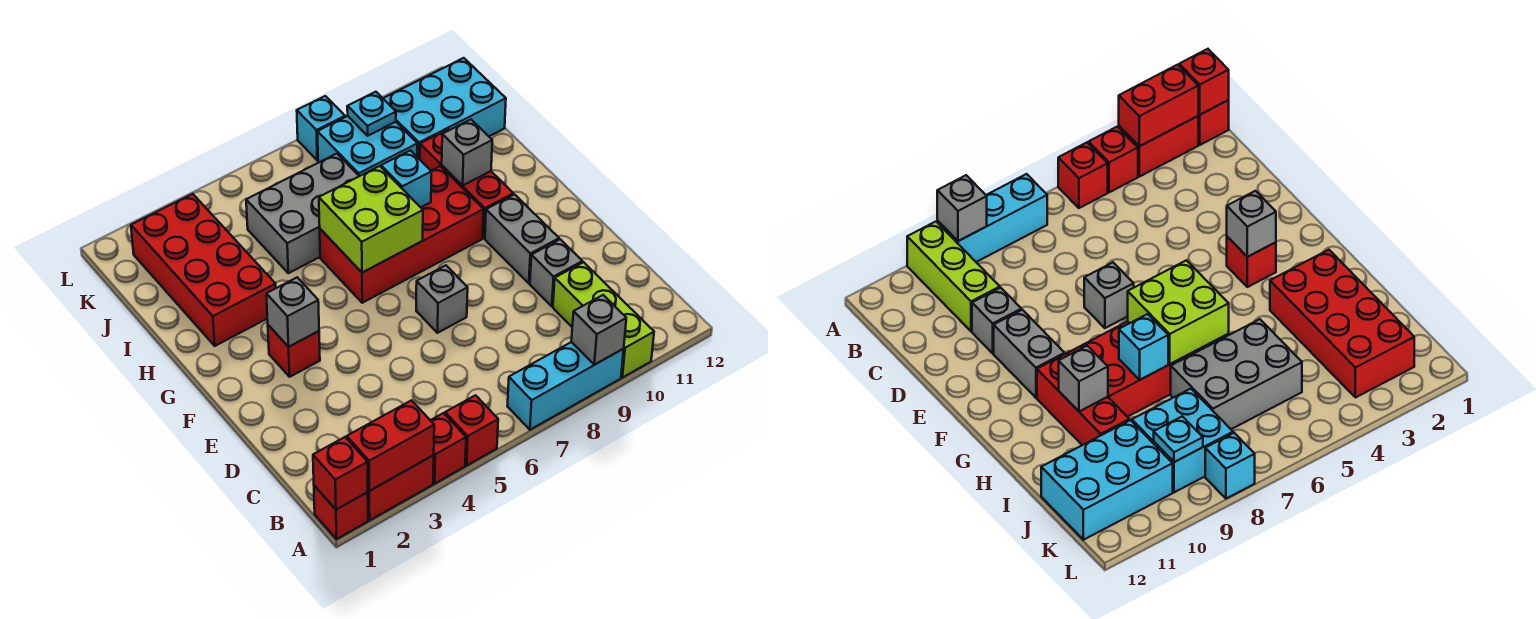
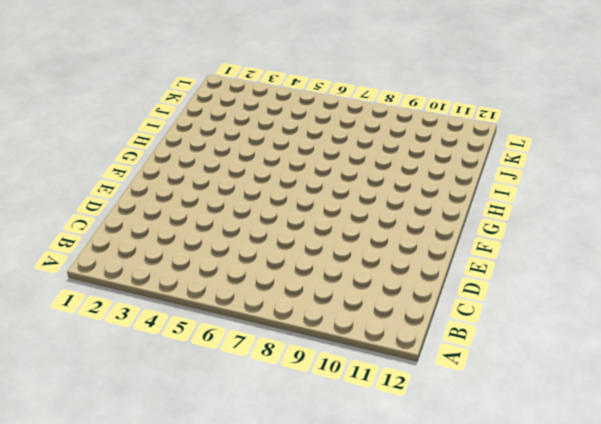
none -> red brick A1 level 1
none -> red brick A2:A3 level 1
none -> red brick A4 level 1

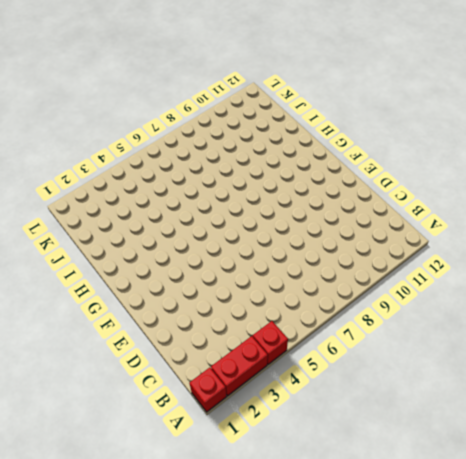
none -> red brick A5 level 1
none -> cyan brick A7:A9 level 1
none -> lime brick A10:C10 level 1

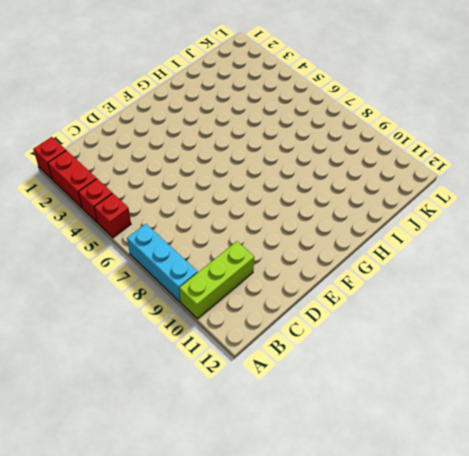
none -> grey brick D10 level 1
none -> grey brick E7 level 1
none -> grey brick E10:F10 level 1

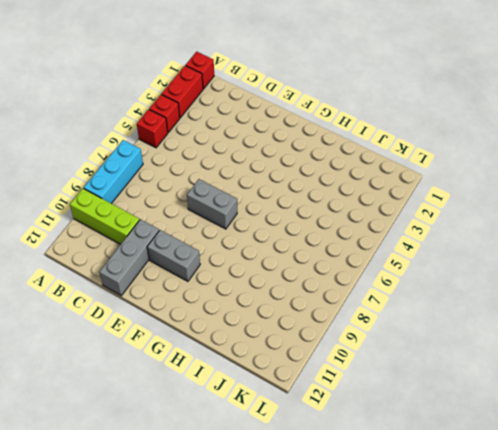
grey brick D10:D12 level 1 -> grey brick D10 level 1
grey brick E7:F7 level 1 -> grey brick E7 level 1
none -> red brick F3 level 1
none -> red brick G6:H9 level 1
none -> red brick G10:I10 level 1

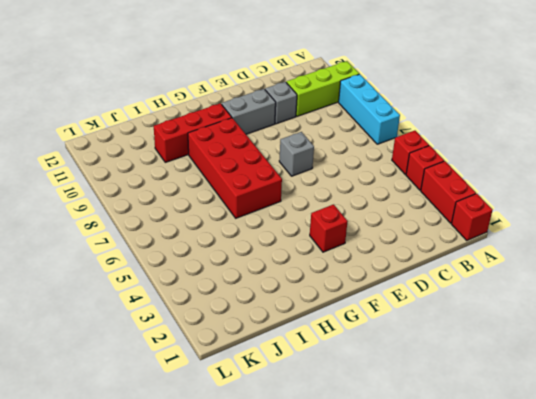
none -> red brick H2:K3 level 1
none -> grey brick I5:J7 level 1
none -> cyan brick J8:K9 level 1

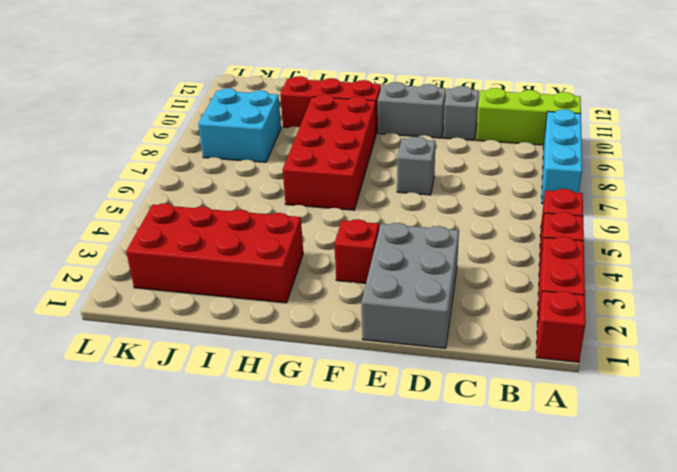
grey brick D1:E3 level 1 -> grey brick I5:J7 level 1
none -> cyan brick J10:K12 level 1
none -> cyan brick L8 level 1
none -> red brick A1 level 2

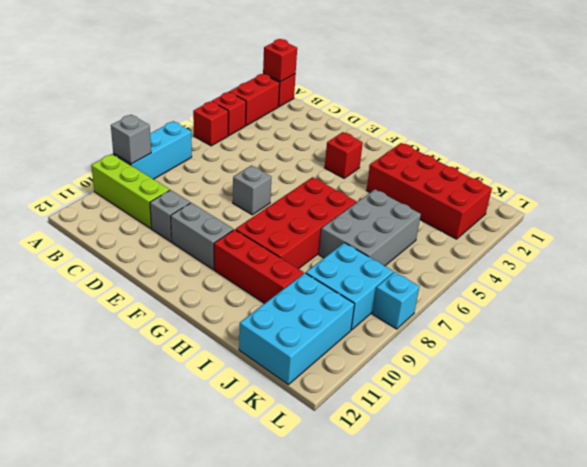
none -> red brick A2:A3 level 2
none -> grey brick F3 level 2
none -> lime brick G6:H7 level 2

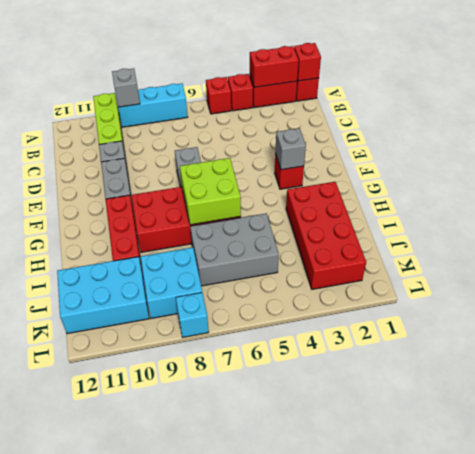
none -> cyan brick H8 level 2
none -> grey brick H10 level 2
none -> cyan plate K9 level 2

